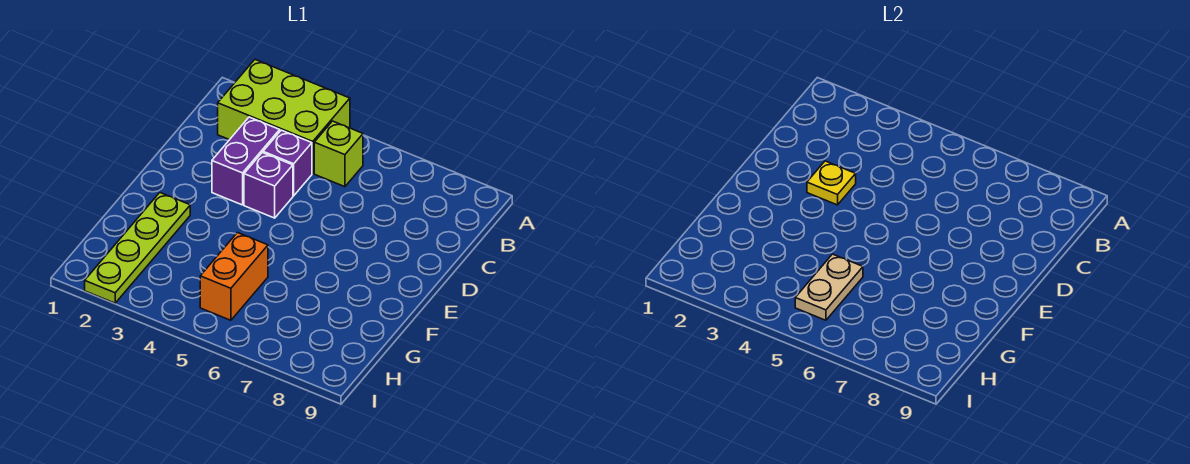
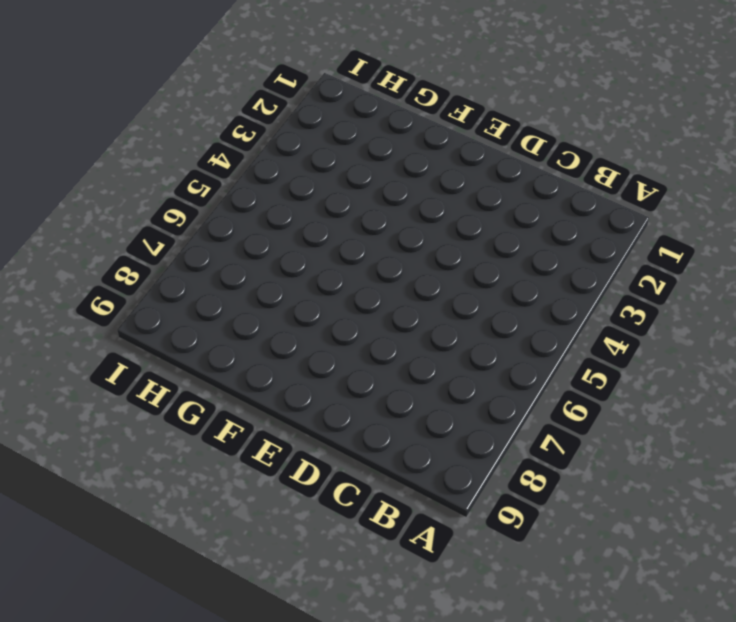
none -> lime brick A2:B4 level 1
none -> lime brick B5 level 1

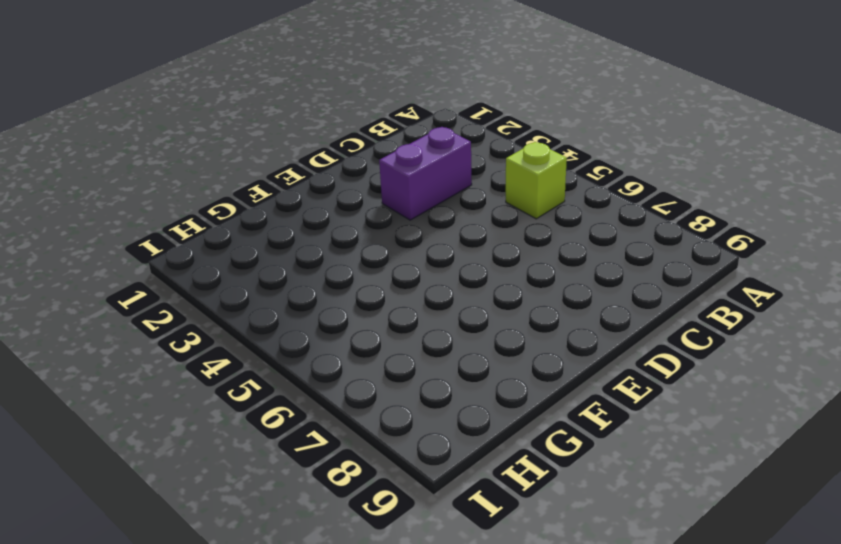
none -> lime brick A2:B4 level 1
none -> purple brick C4 level 1

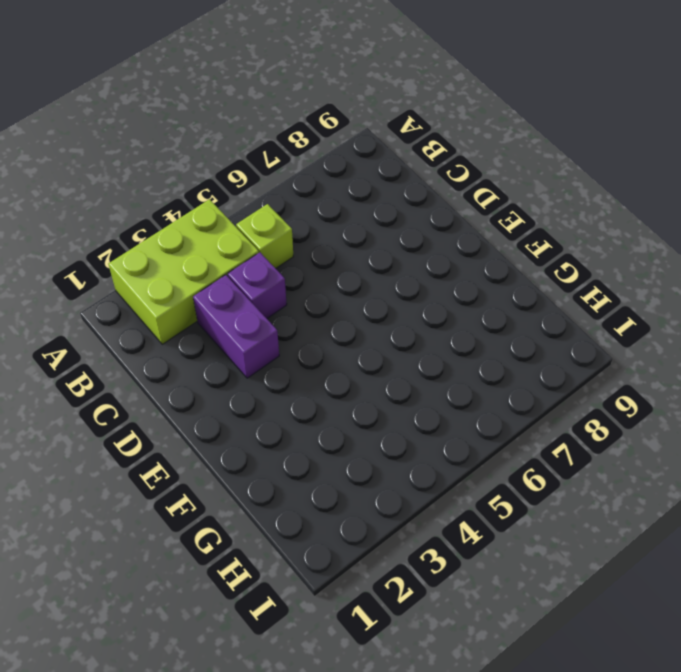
none -> purple brick D4 level 1
none -> lime plate F2:I2 level 1

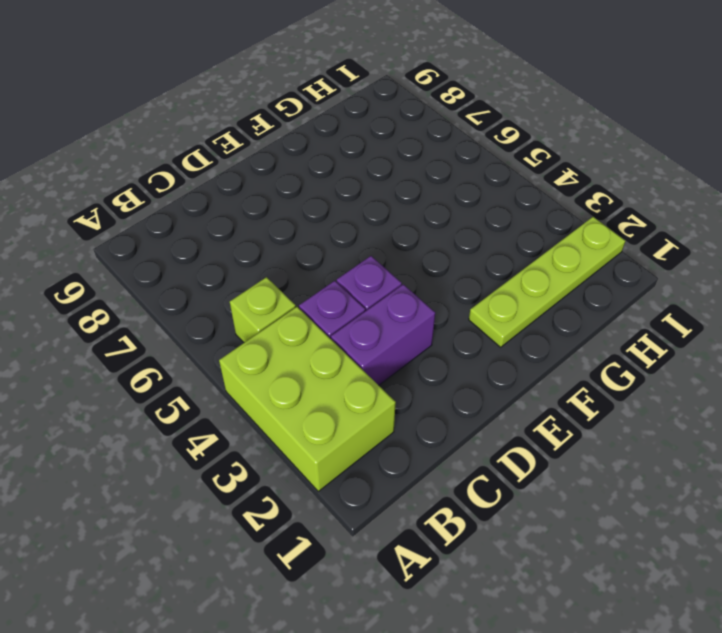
none -> orange brick G5:H5 level 1
none -> yellow plate D3 level 2

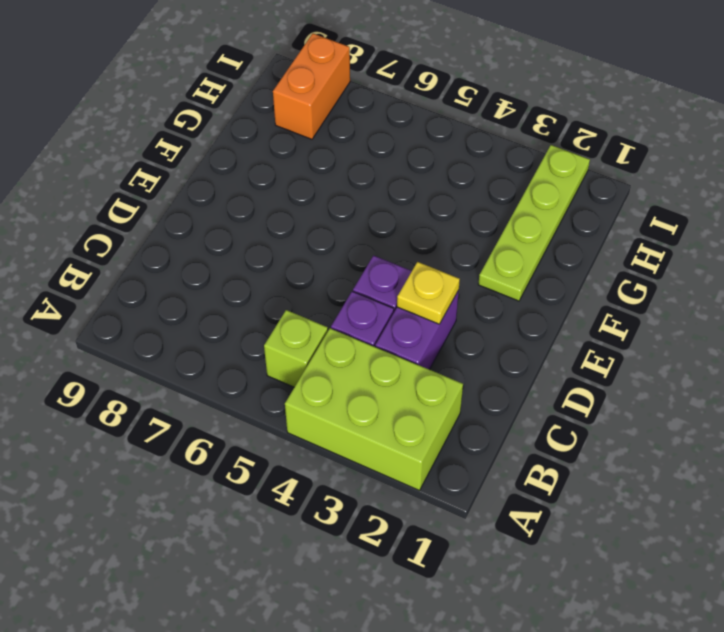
orange brick H8:I8 level 1 -> orange brick G5:H5 level 1
none -> tan plate G5:H5 level 2

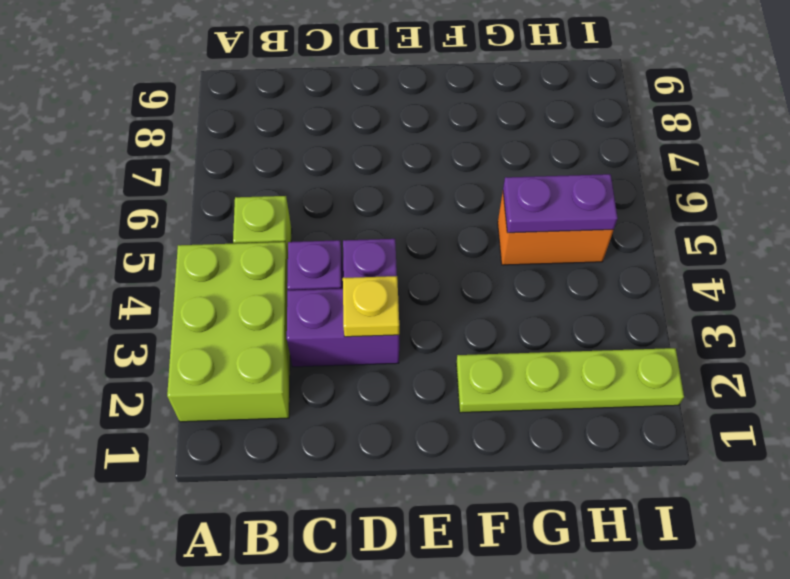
purple plate G5:H5 level 2 -> tan plate G5:H5 level 2

